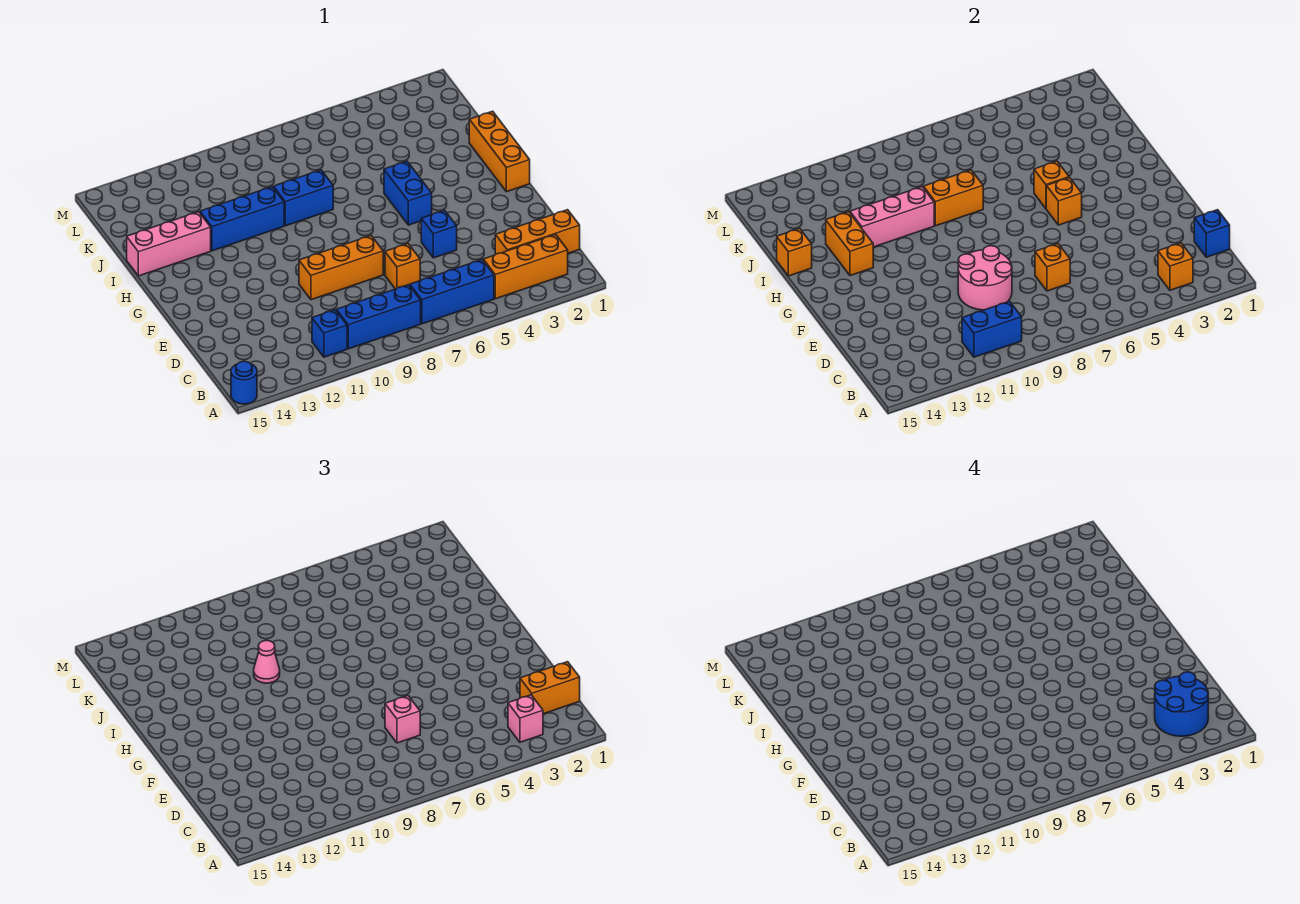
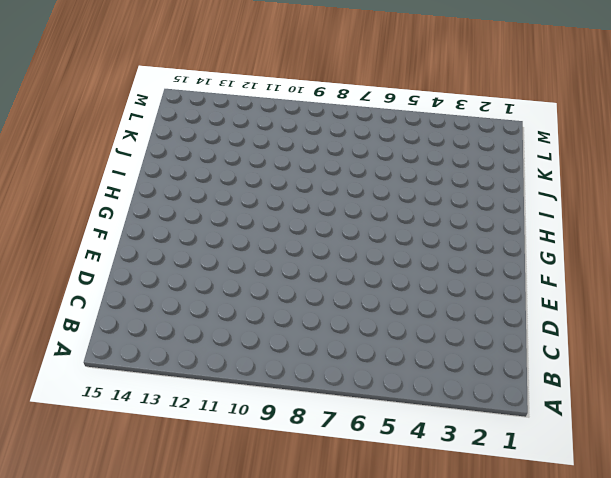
none -> blue round brick A15 level 1
none -> orange brick B2:B4 level 1
none -> blue brick B5:B7 level 1
none -> blue brick B8:B10 level 1

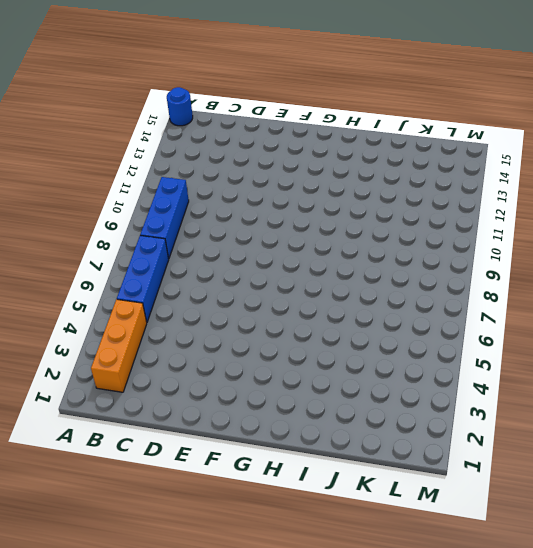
none -> blue brick B11 level 1
none -> orange brick C1:C3 level 1
none -> orange brick D7 level 1
none -> blue brick E5 level 1

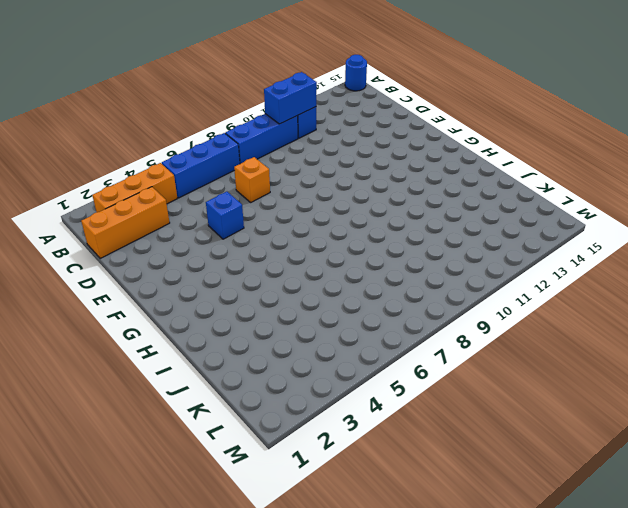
none -> orange brick E8:E10 level 1
none -> orange brick G1:I1 level 1
none -> blue brick G5:H5 level 1
none -> blue brick I8:I9 level 1

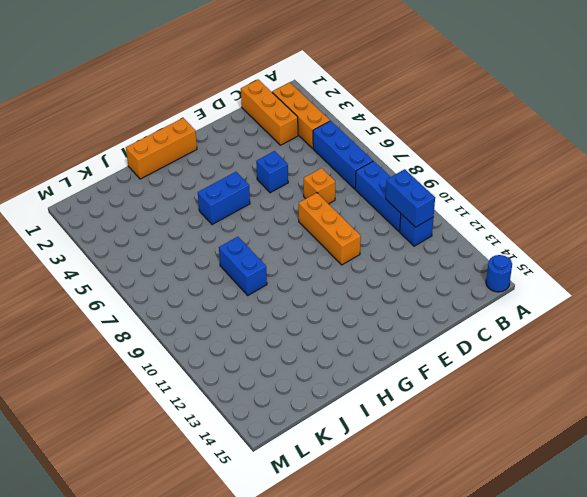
none -> blue brick I10:I12 level 1
none -> pink brick I13:I15 level 1
none -> orange brick B3 level 2
none -> blue brick C1 level 2

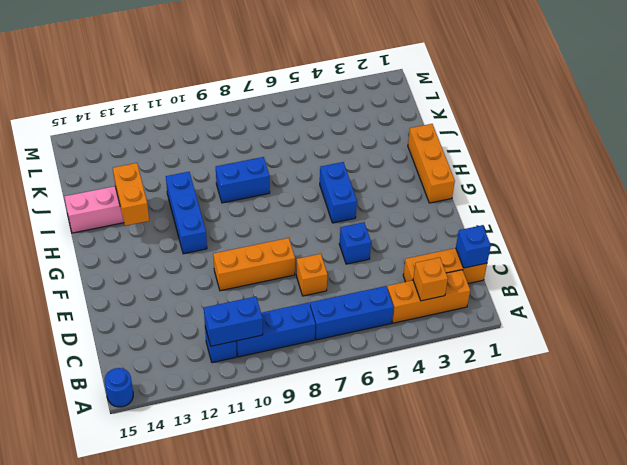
blue brick G11:I11 level 1 -> blue brick I10:I12 level 1
none -> orange brick D7 level 2
none -> pink round brick D9:E10 level 2
none -> orange brick G5 level 2
none -> orange brick H5 level 2

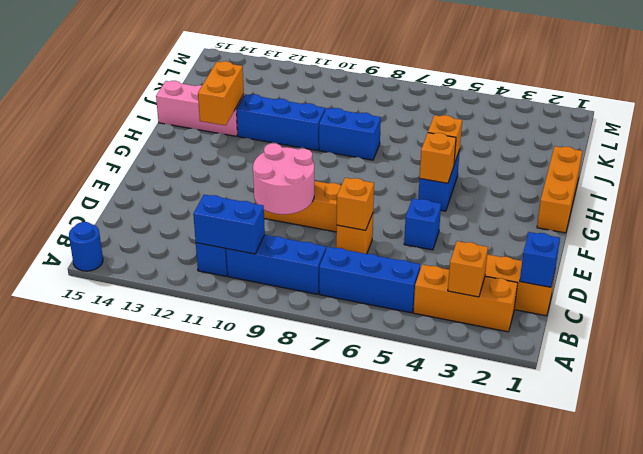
none -> orange brick I8:I9 level 2
none -> pink brick I10:I12 level 2
none -> orange brick I15 level 2
none -> pink brick B3 level 3

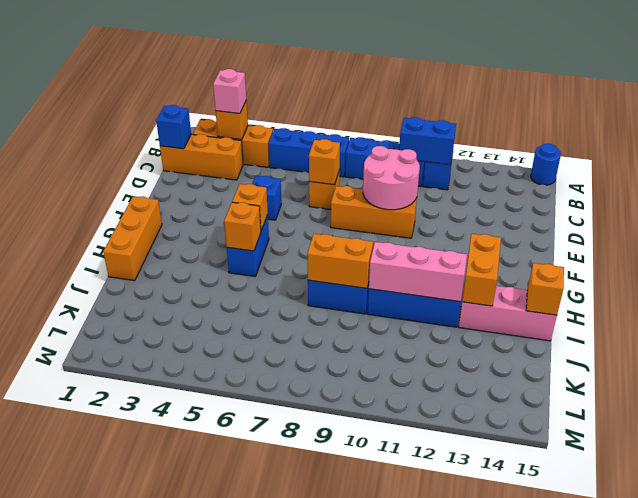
none -> orange brick C1:C2 level 3
none -> pink brick D7 level 3
none -> pink cone I10 level 3
none -> blue round brick B2:C3 level 4

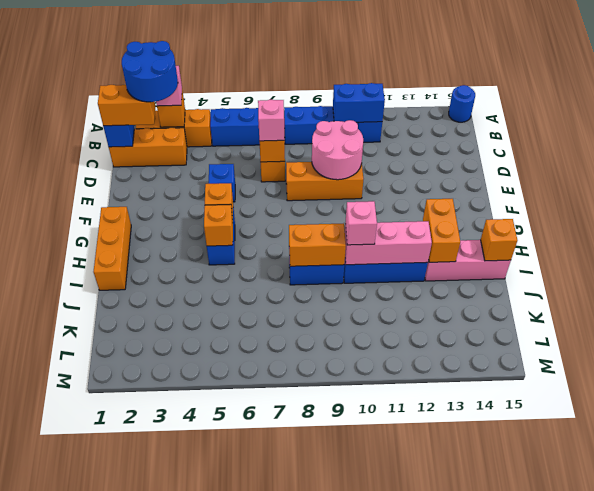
pink brick I10 level 3 -> pink cone I10 level 3

